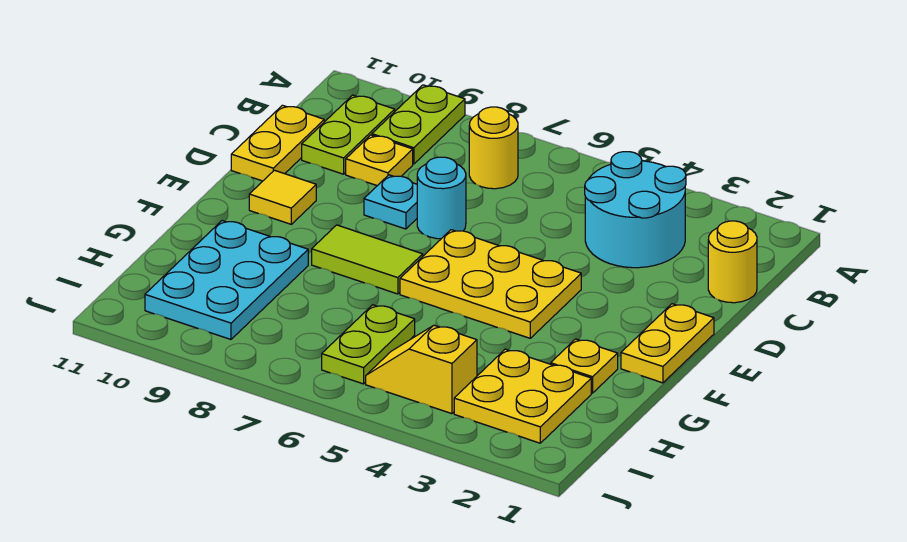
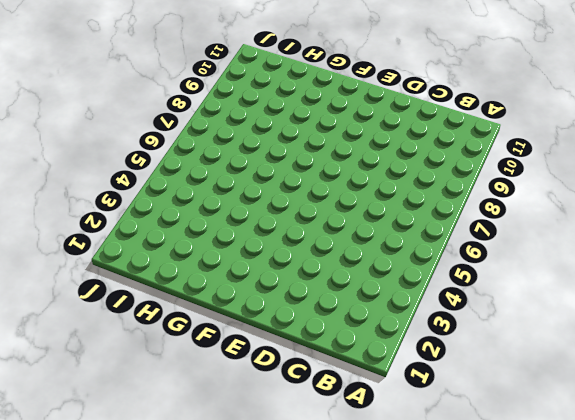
none -> lime plate A9:B9 level 1
none -> cyan round brick B3:C4 level 1
none -> yellow round brick B7 level 1

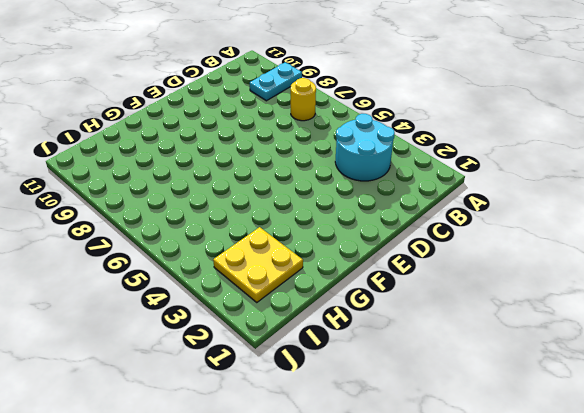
cyan plate A9:B9 level 1 -> lime plate A9:B9 level 1
none -> lime plate B10:C10 level 1
none -> yellow round brick C1 level 1
none -> yellow plate C9 level 1

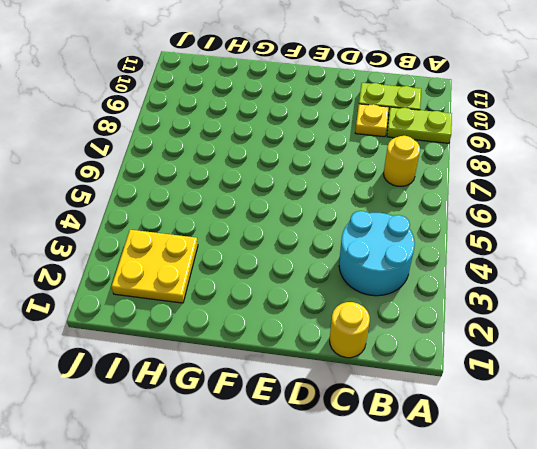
none -> yellow plate C11:D11 level 1
none -> cyan round brick D7 level 1
none -> cyan plate D8 level 1

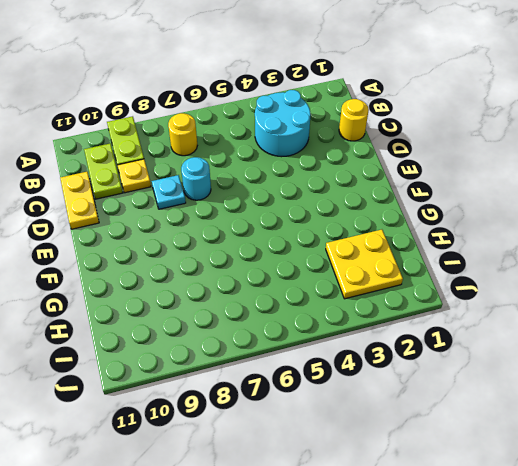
none -> yellow plate E1:F1 level 1
none -> yellow plate E4:F6 level 1
none -> yellow tile E10 level 1

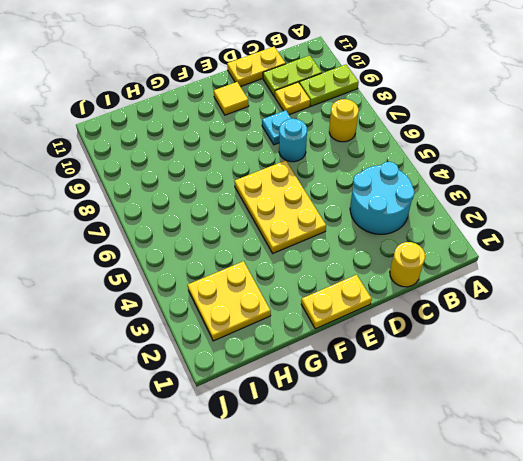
none -> lime tile F7:F8 level 1
none -> yellow plate G2 level 1
none -> cyan plate G9:I10 level 1

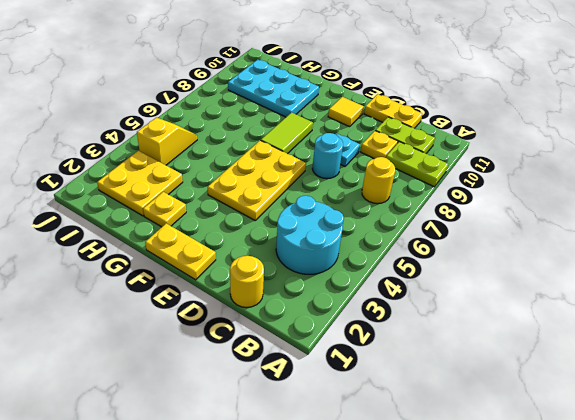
none -> lime plate H6:I6 level 1

